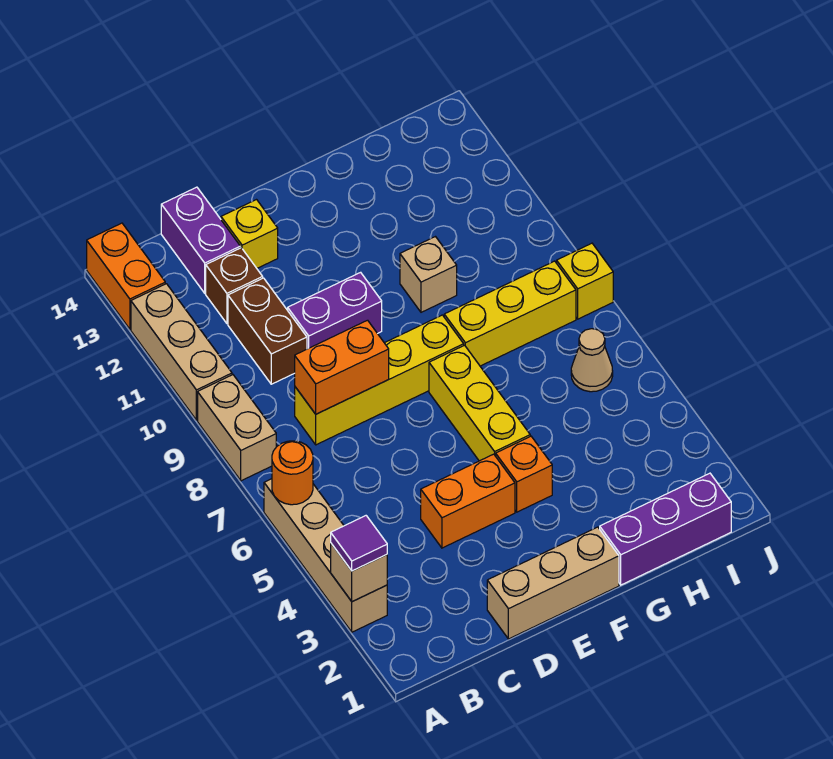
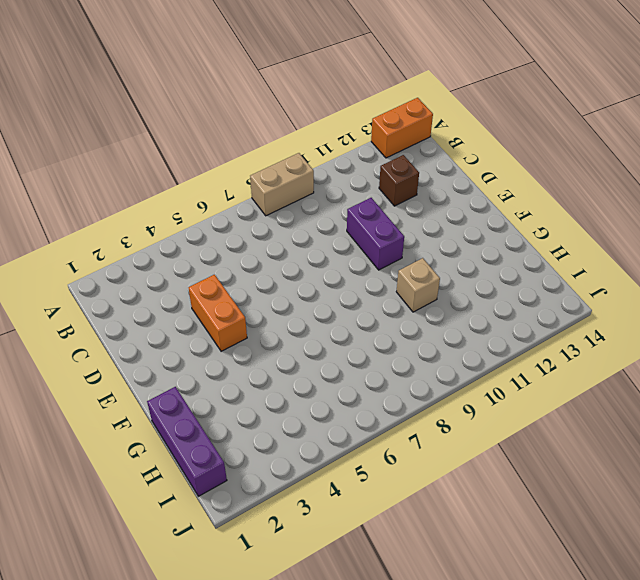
none -> tan brick A3:A6 level 1
none -> tan brick A10:A12 level 1
none -> yellow brick C8:F8 level 1

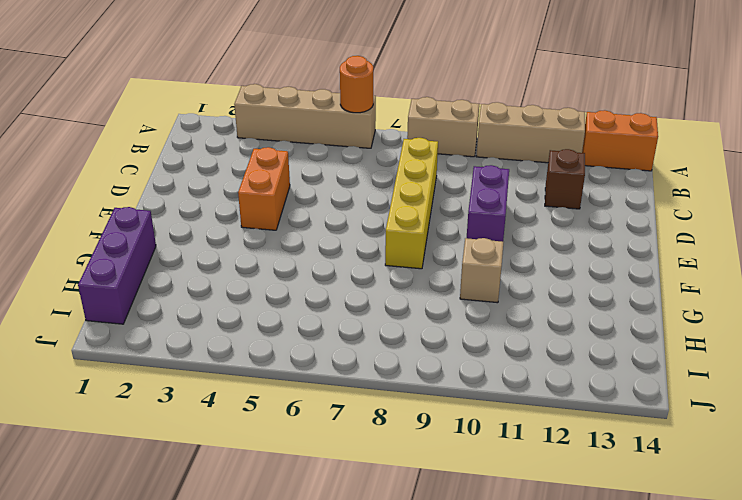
none -> brown brick C10:C11 level 1
none -> purple brick C13:C14 level 1
none -> tan brick D1:F1 level 1

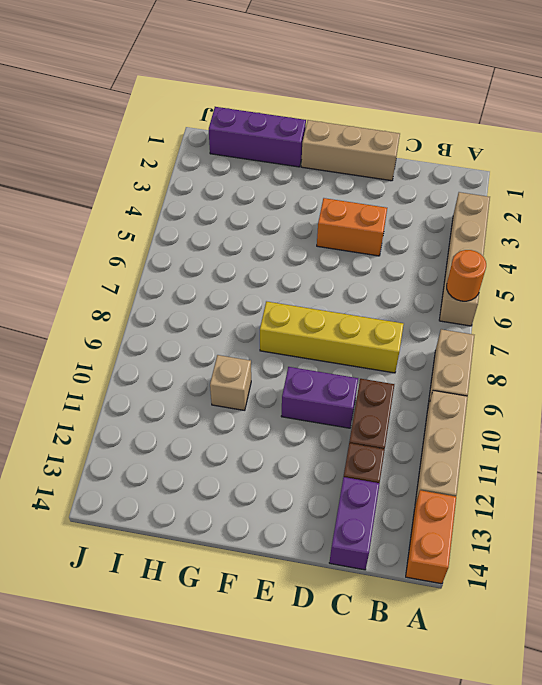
none -> yellow brick D13 level 1
none -> orange brick F4 level 1
none -> yellow brick F5:F7 level 1

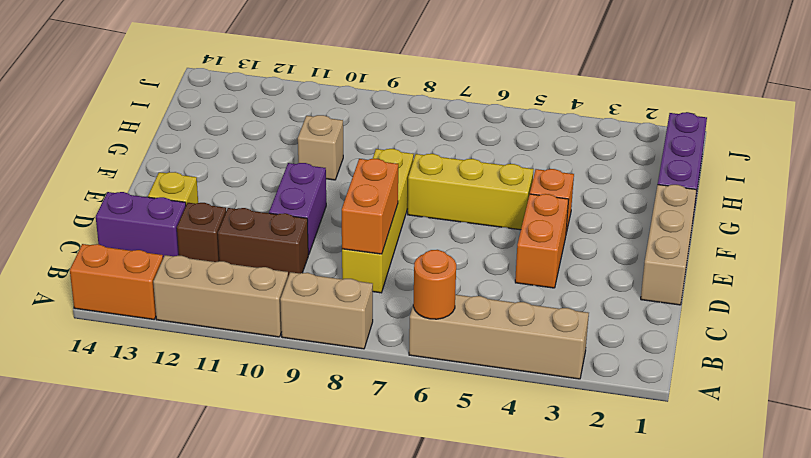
none -> yellow brick G8:I8 level 1
none -> tan cone I6 level 1
none -> yellow brick J8 level 1

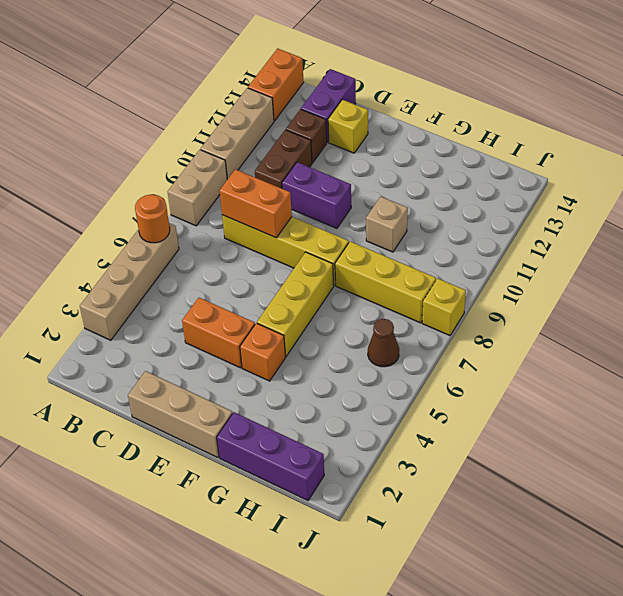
brown cone I6 level 1 -> tan cone I6 level 1
none -> tan brick A3 level 2
none -> purple tile A3 level 3

